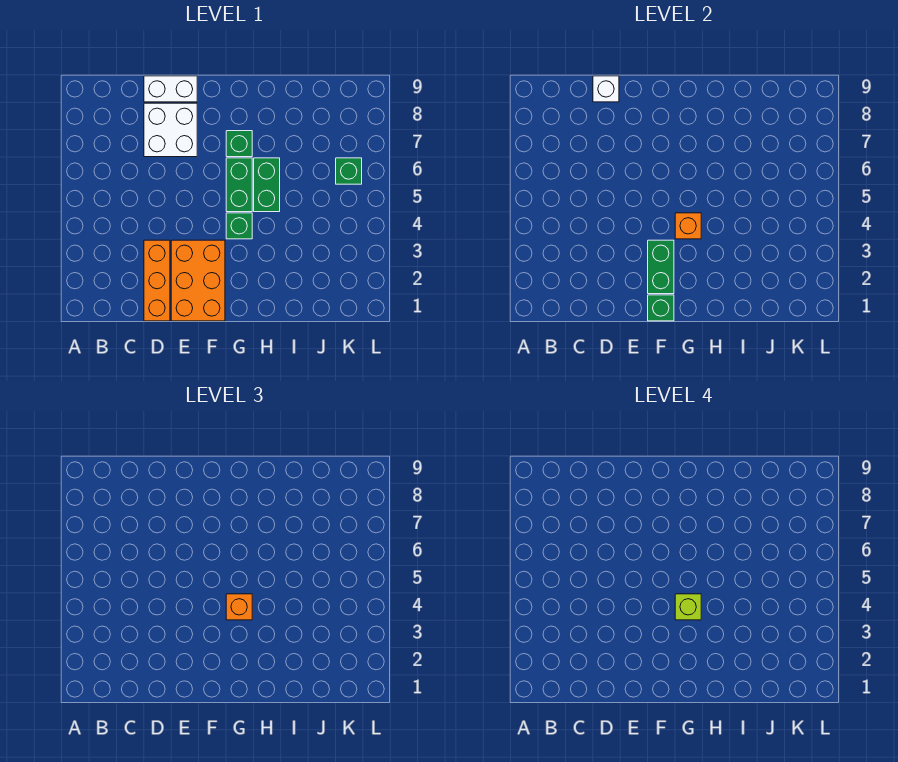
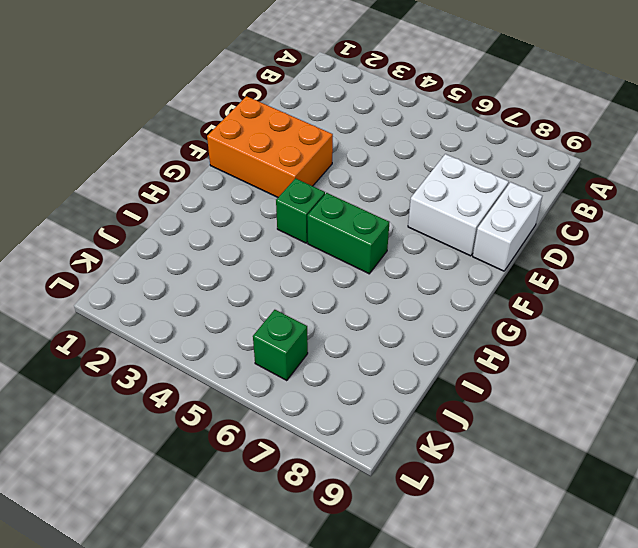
none -> orange brick D1:D3 level 1
none -> green brick G7 level 1
none -> green brick H5:H6 level 1

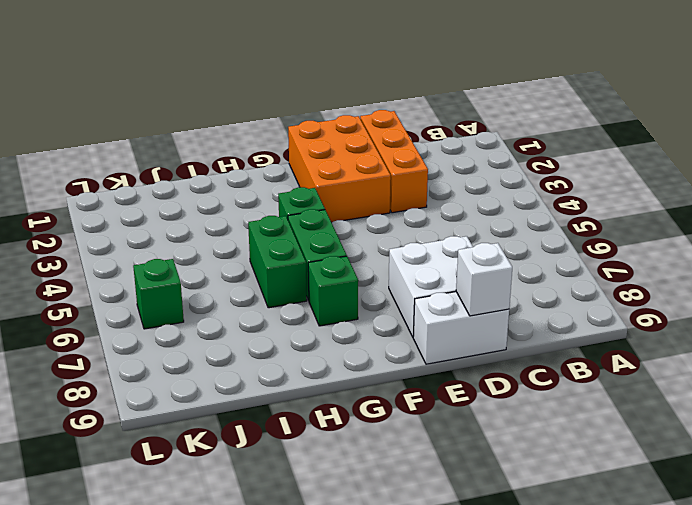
none -> green brick F1 level 2
none -> green brick F2:F3 level 2
none -> orange brick G4 level 2

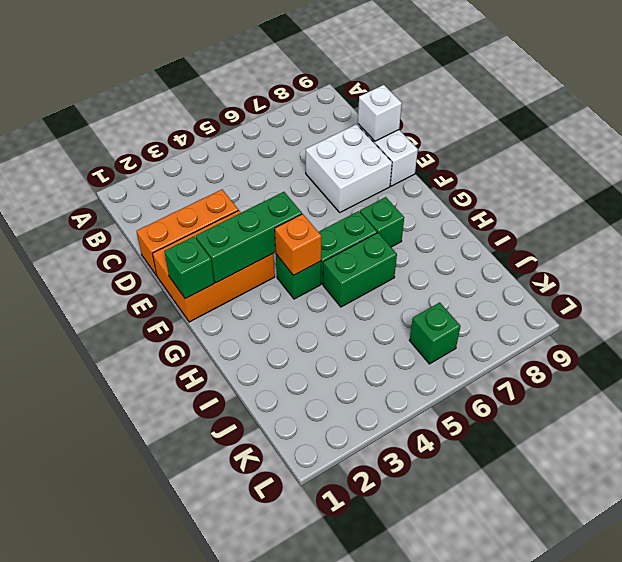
green brick F2:F4 level 2 -> green brick F2:F3 level 2
none -> orange brick G4 level 3
none -> lime brick G4 level 4

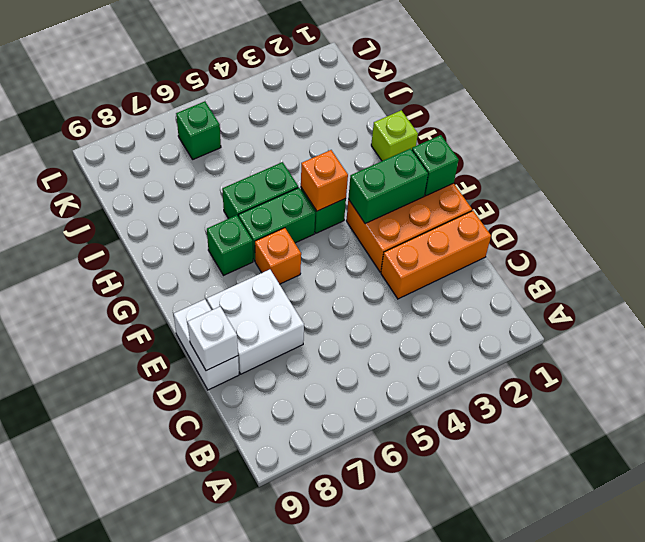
orange brick F6 level 1 -> orange brick G4 level 3
lime brick H1 level 1 -> lime brick G4 level 4

